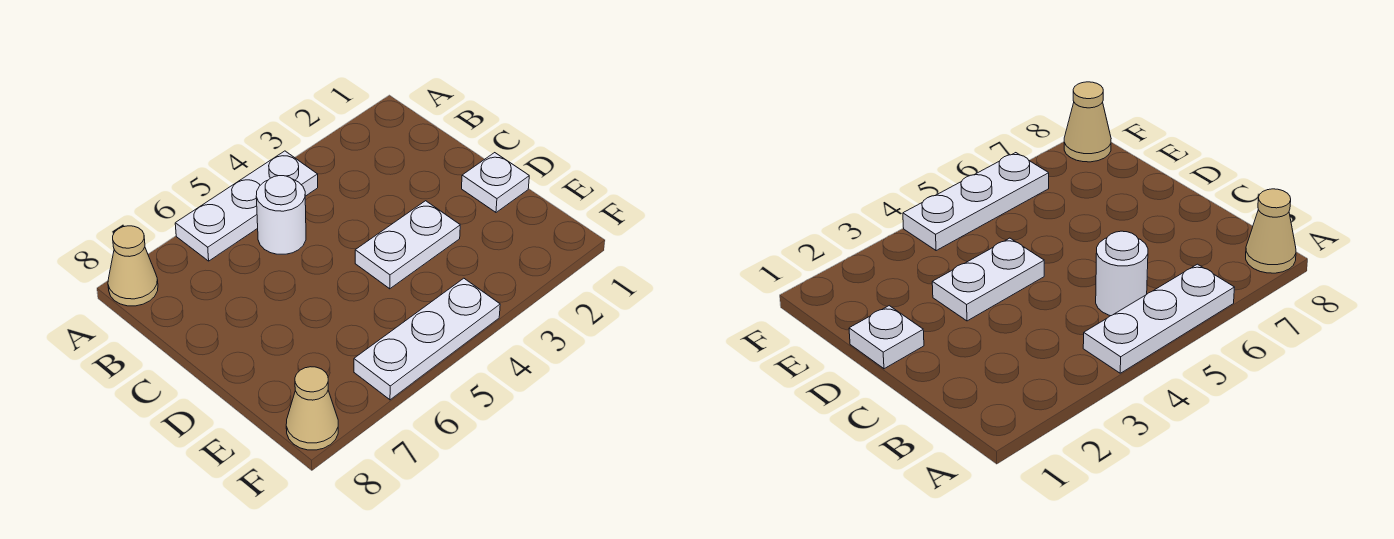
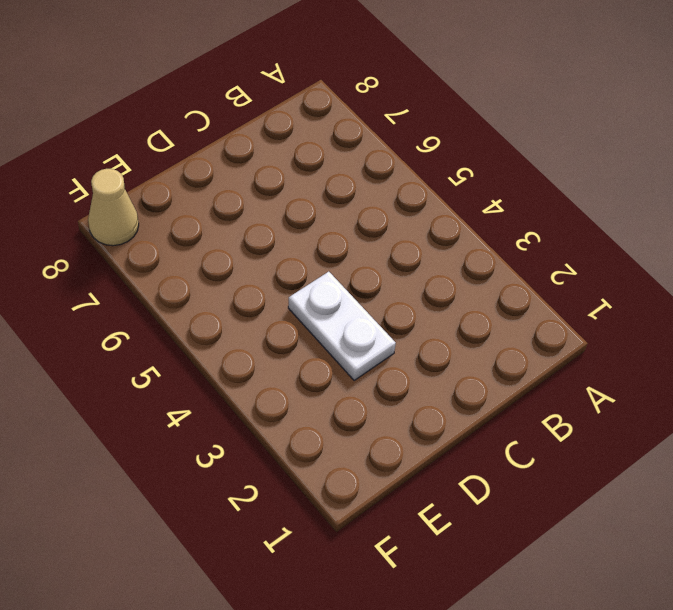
none -> white plate A4:A6 level 1
none -> tan cone A8 level 1

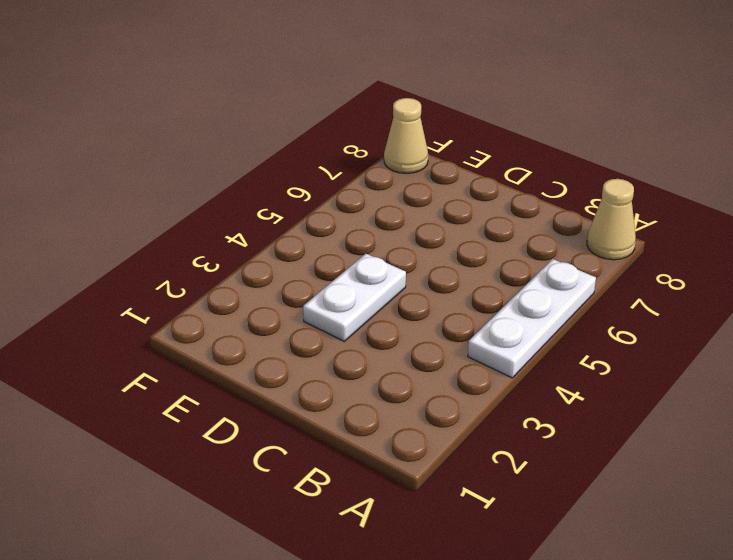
none -> white round brick B5 level 1
none -> white plate D1 level 1

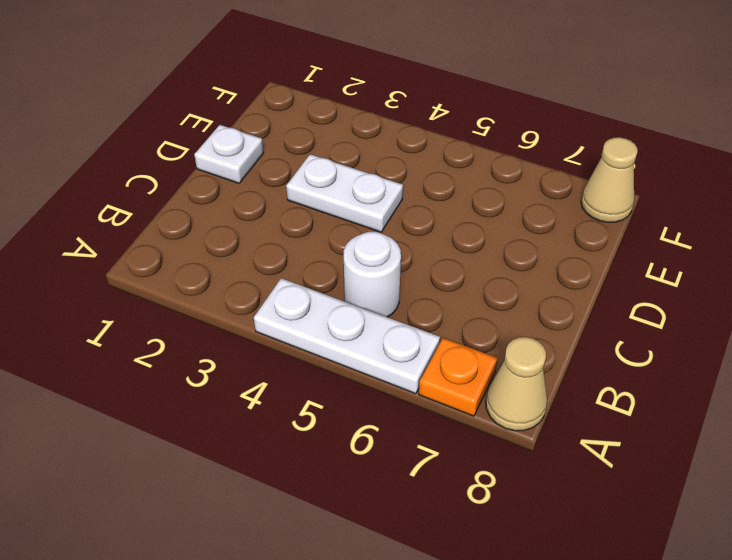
orange plate A7 level 1 -> none
none -> white plate F4:F6 level 1

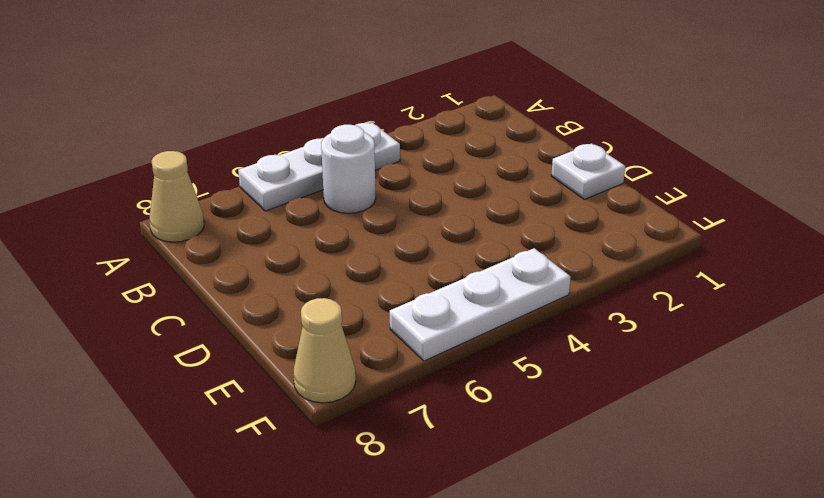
none -> white plate D3:D4 level 1

